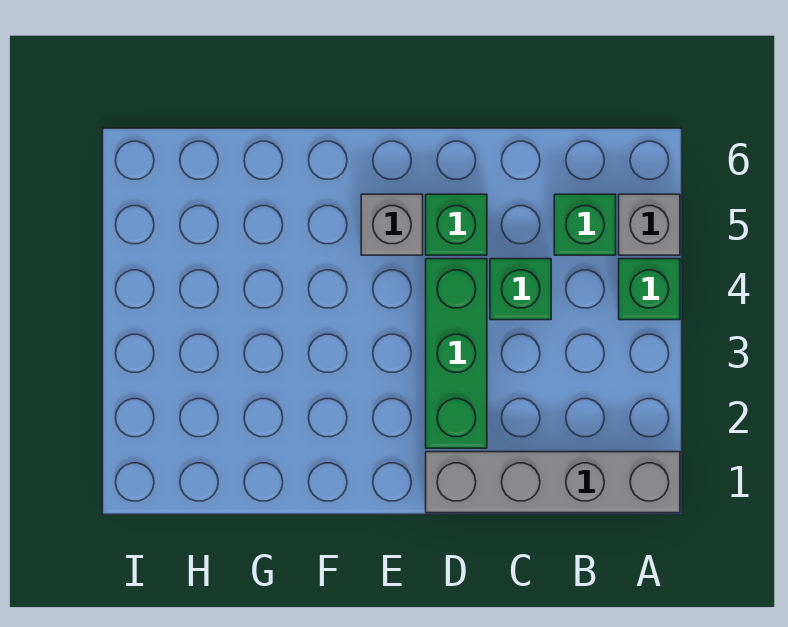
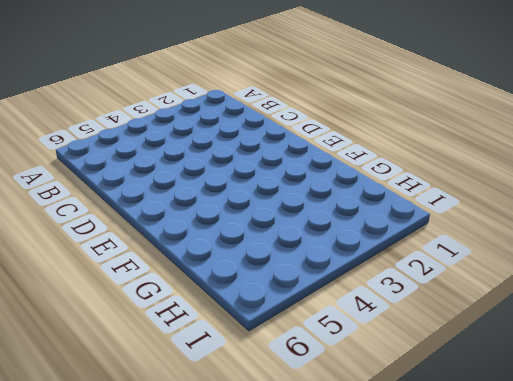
none -> grey brick A1:D1 level 1
none -> green brick A4 level 1

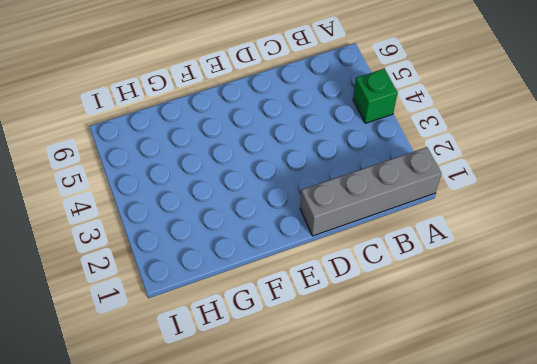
none -> grey brick A5 level 1
none -> green brick B5 level 1

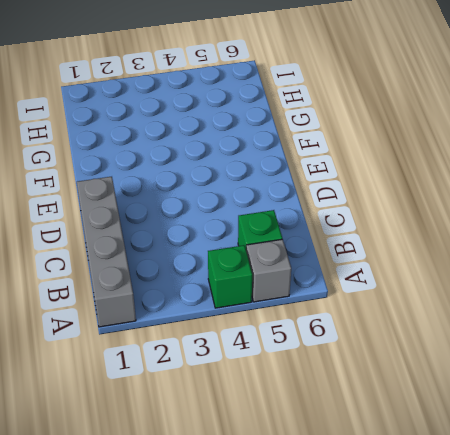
none -> green brick C4 level 1
none -> green brick D2:D4 level 1

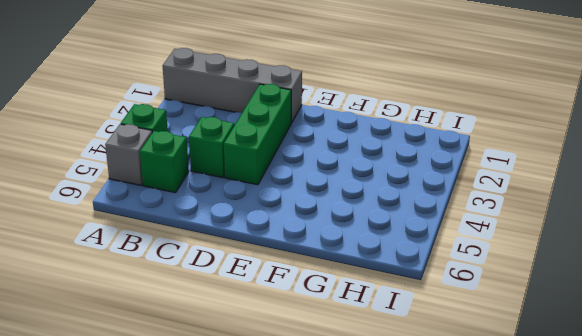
none -> green brick D5 level 1
none -> grey brick E5 level 1

